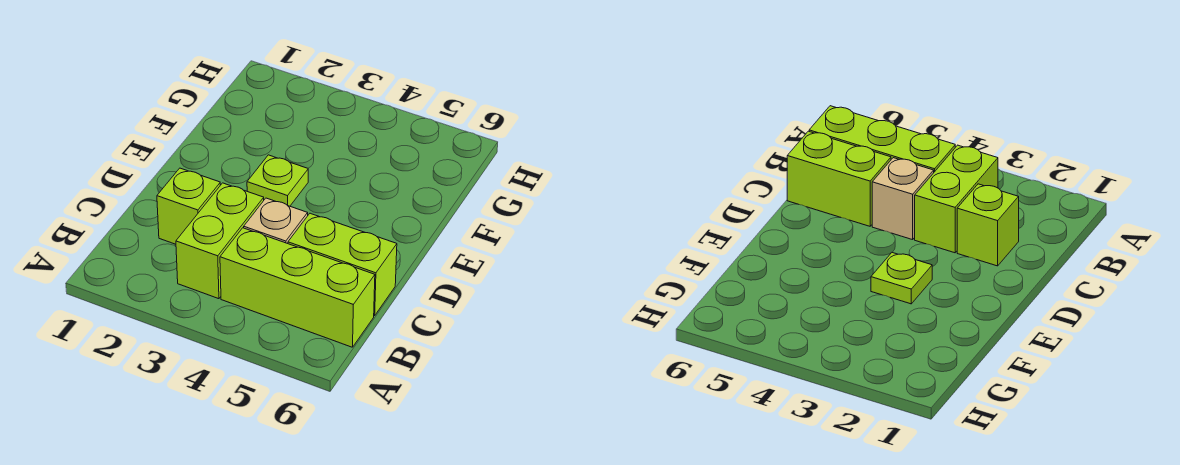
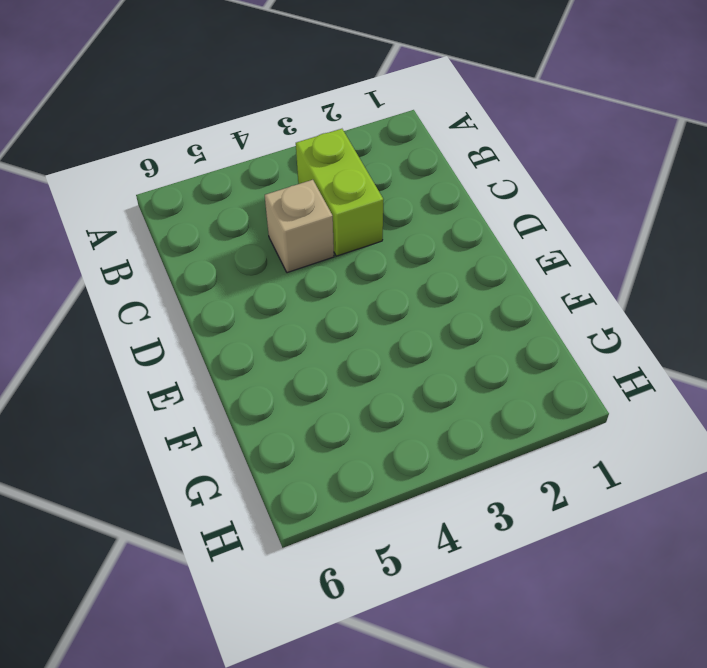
none -> lime brick B4:B6 level 1
none -> lime brick C2 level 1

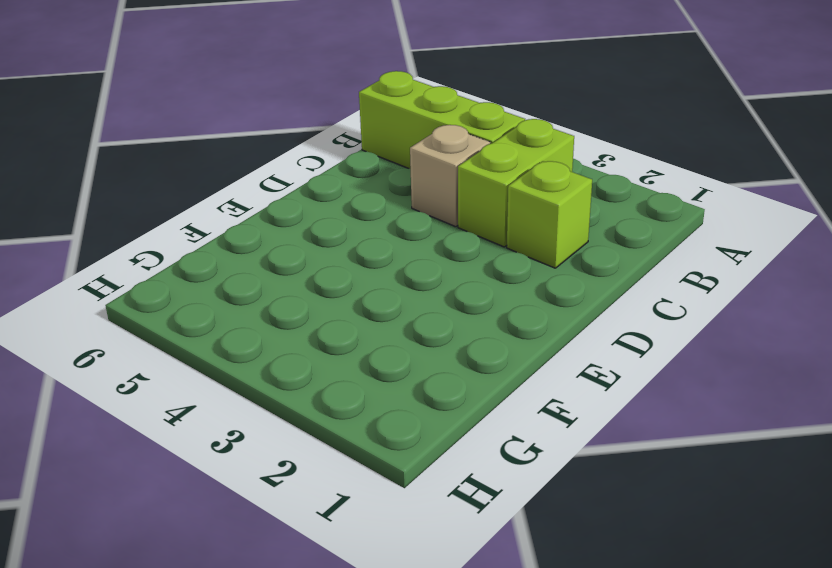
none -> lime brick C5:C6 level 1
none -> lime plate E3 level 1

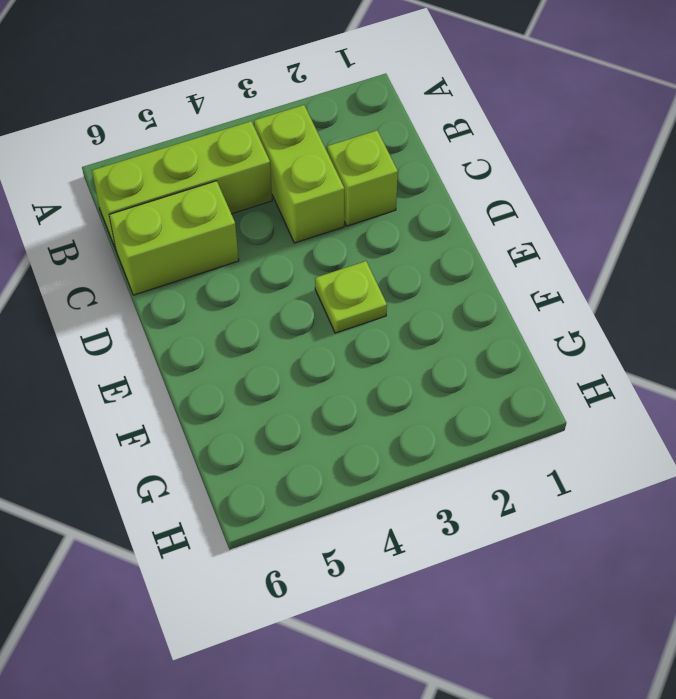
none -> tan brick C4 level 1

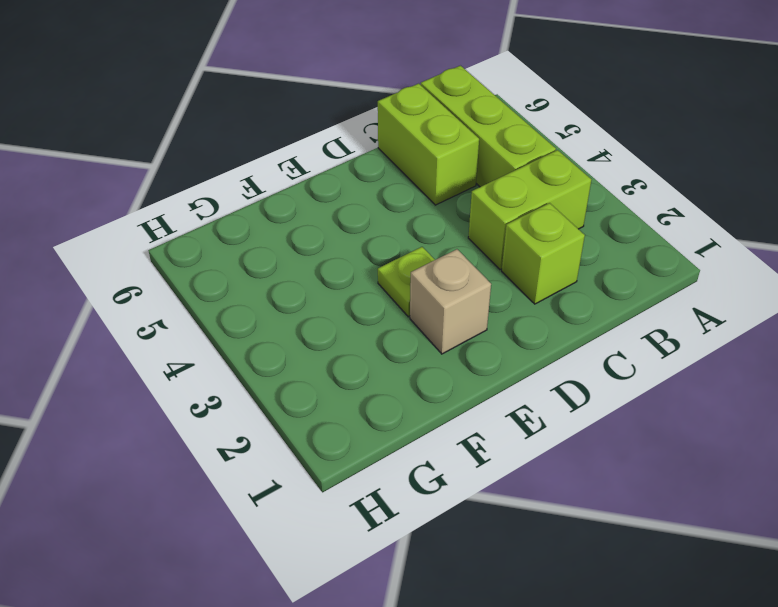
tan brick E2 level 1 -> tan brick C4 level 1

